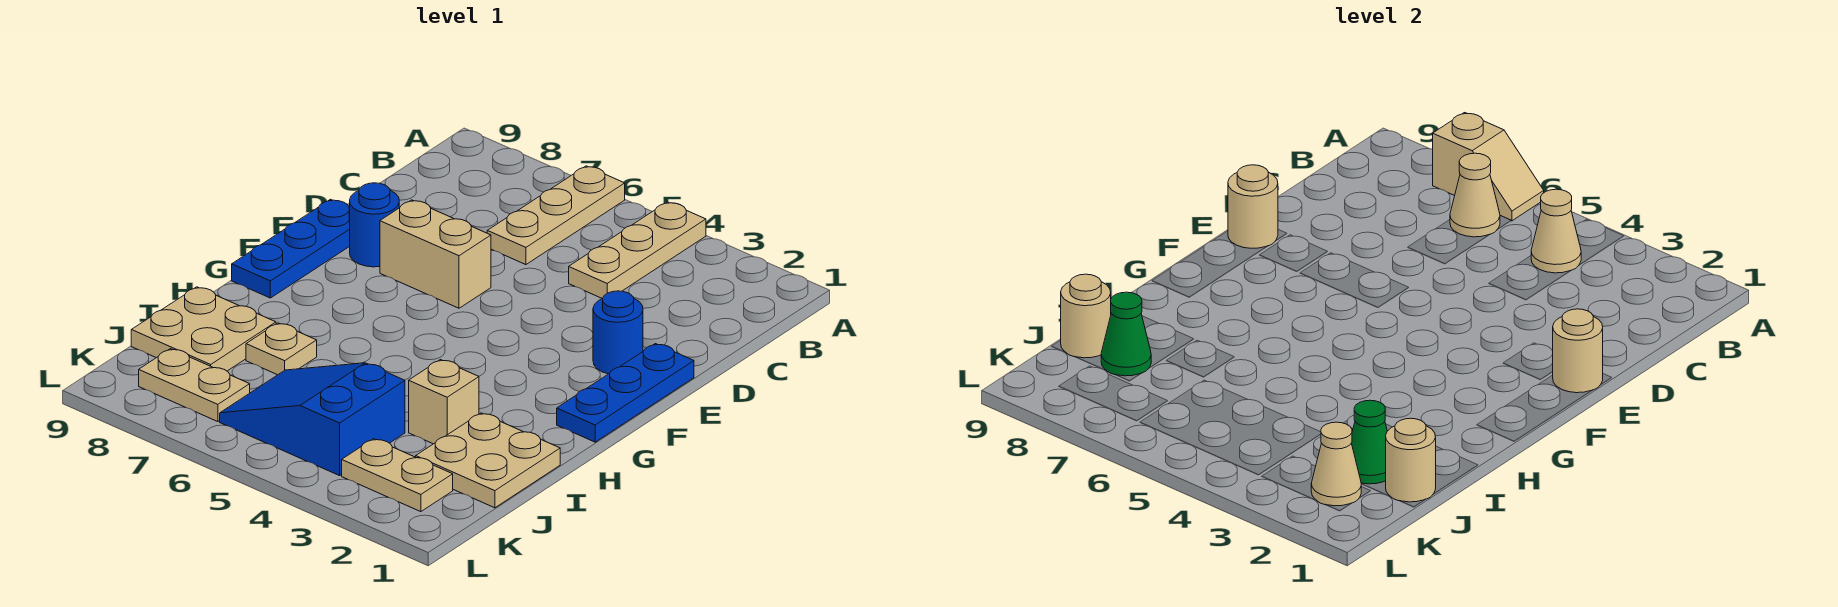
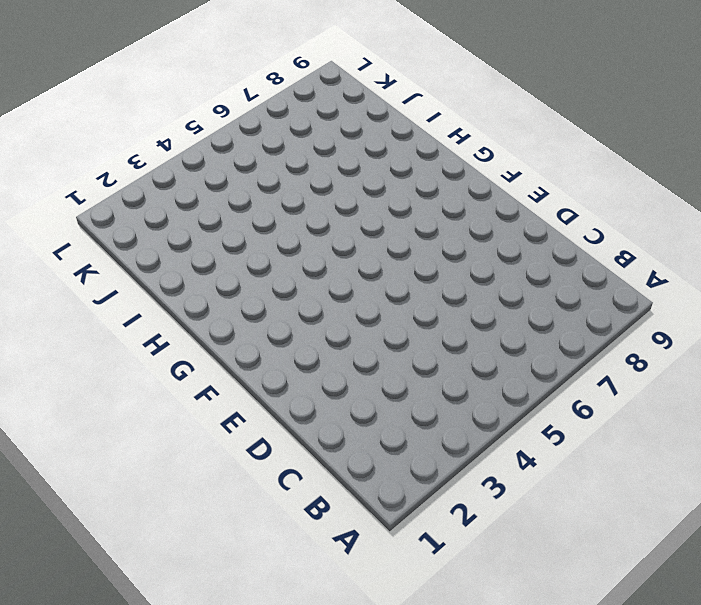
none -> tan plate A4:C4 level 1
none -> tan plate A6:C6 level 1
none -> blue plate E1:G1 level 1

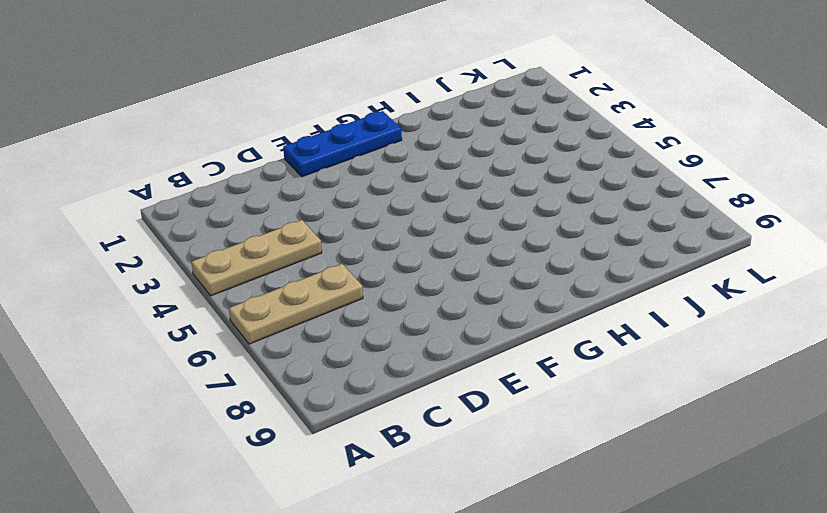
none -> blue round brick E2 level 1
none -> tan brick E6:E7 level 1
none -> blue round brick E8 level 1

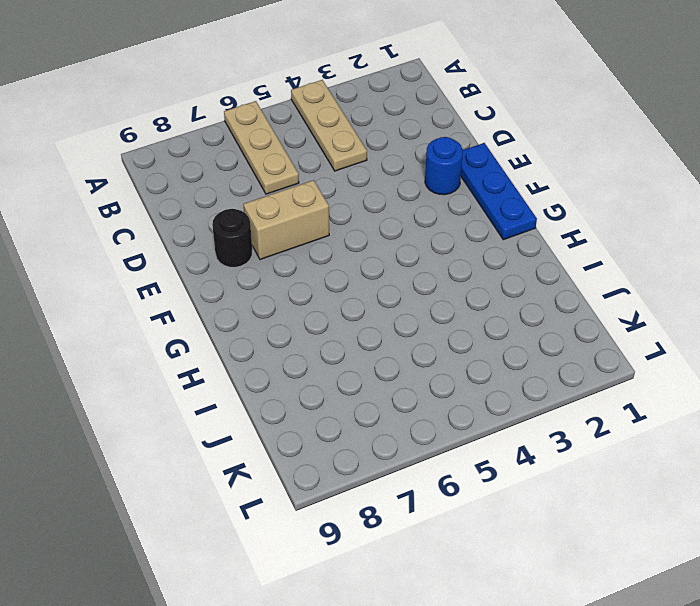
black round brick E8 level 1 -> blue round brick E8 level 1
none -> blue plate E9:G9 level 1
none -> tan plate I1:J2 level 1
none -> tan brick I3 level 1

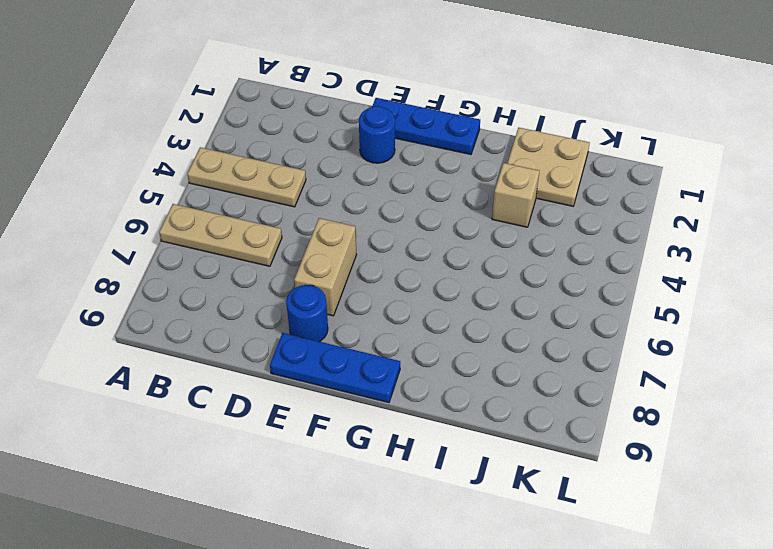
none -> tan plate I7 level 1
none -> tan plate I8:J9 level 1
none -> blue slope J4:K6 level 1 top 4

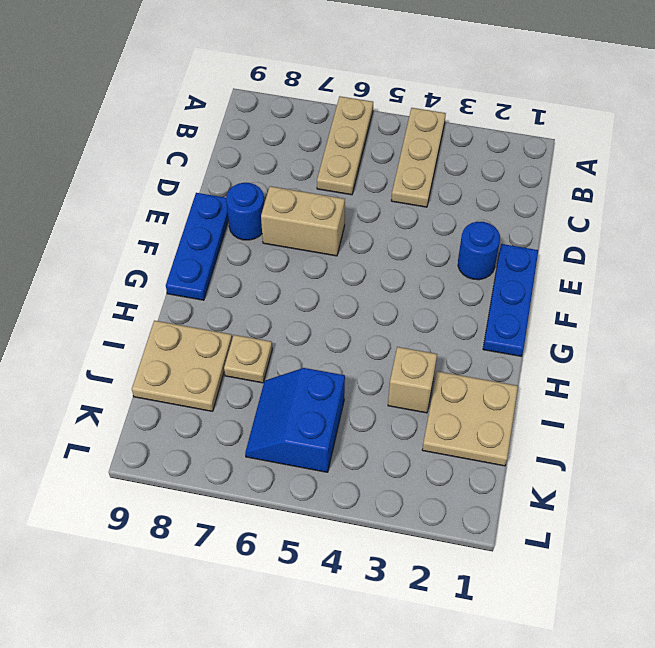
blue slope J5:K6 level 1 top 5 -> blue slope J4:K6 level 1 top 4
none -> tan plate K2:K3 level 1
none -> tan plate K7:K8 level 1
none -> tan slope A6:A7 level 2 top 7

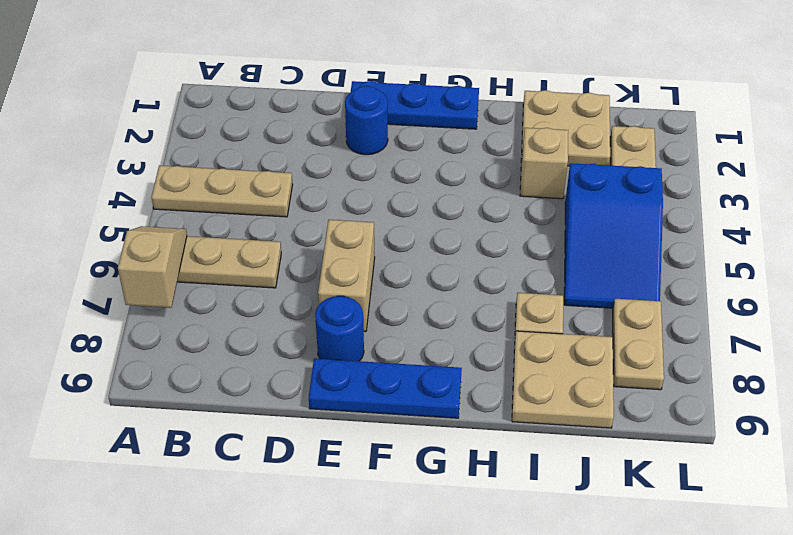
none -> tan cone B4 level 2
none -> tan cone B6 level 2
none -> tan round brick E1 level 2

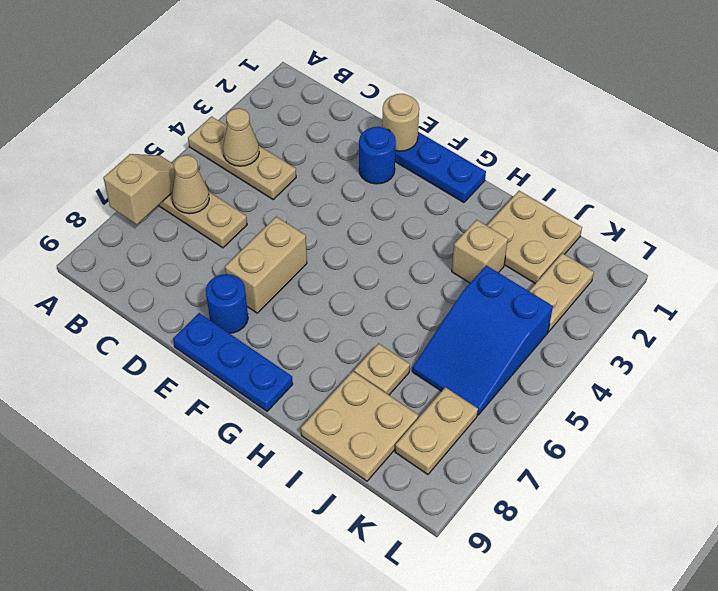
none -> tan round brick E9 level 2
none -> tan round brick J1 level 2
none -> green cone J2 level 2

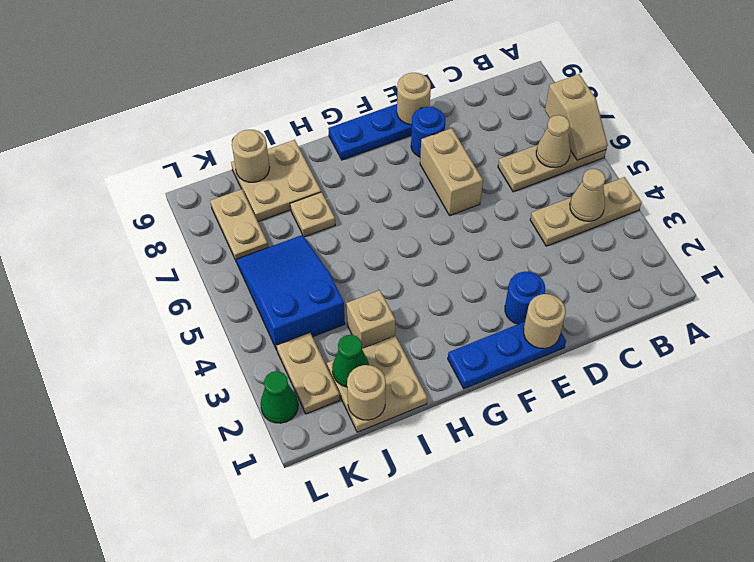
green cone L2 level 1 -> green cone J8 level 2
none -> tan cone K2 level 2

